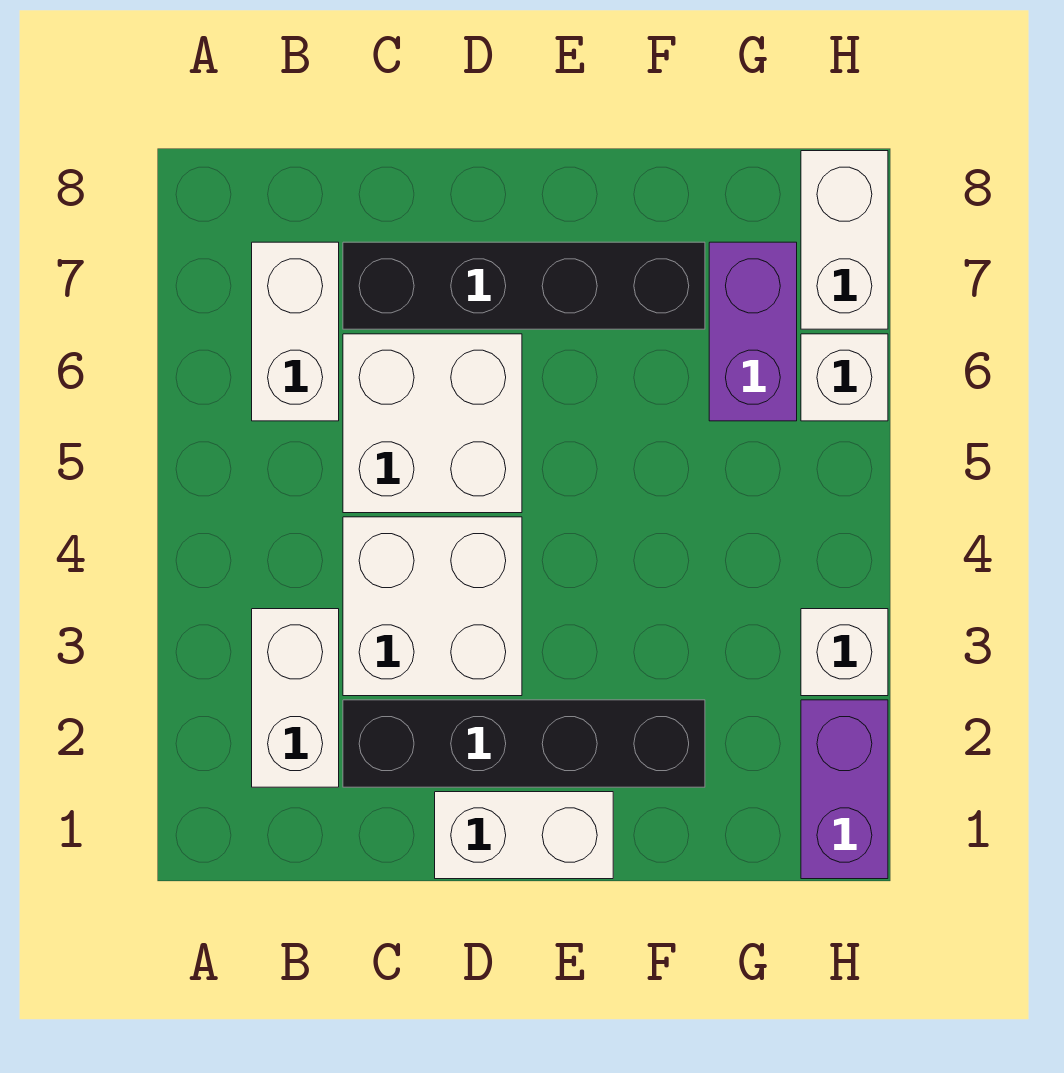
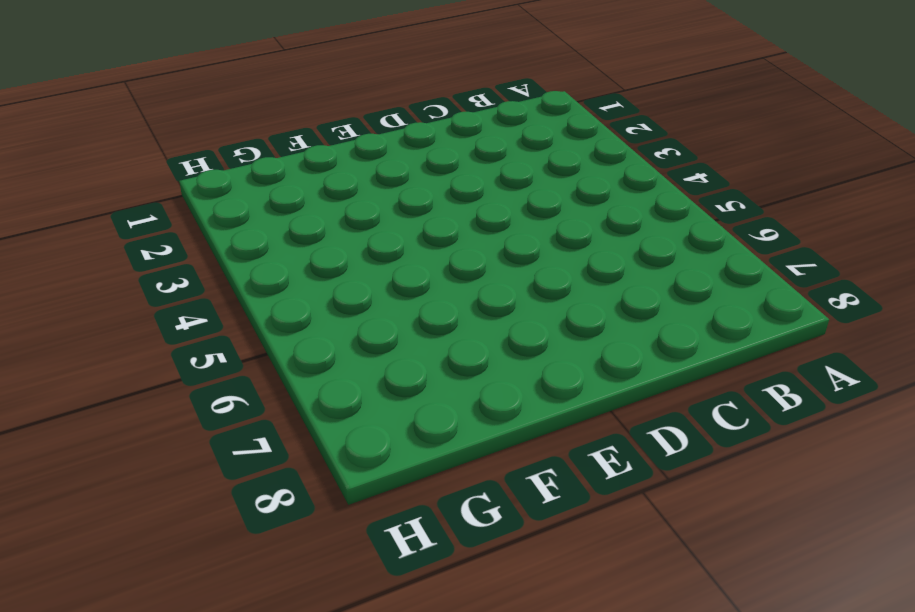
none -> white brick B2:B3 level 1
none -> white brick B6:B7 level 1
none -> black brick C2:F2 level 1

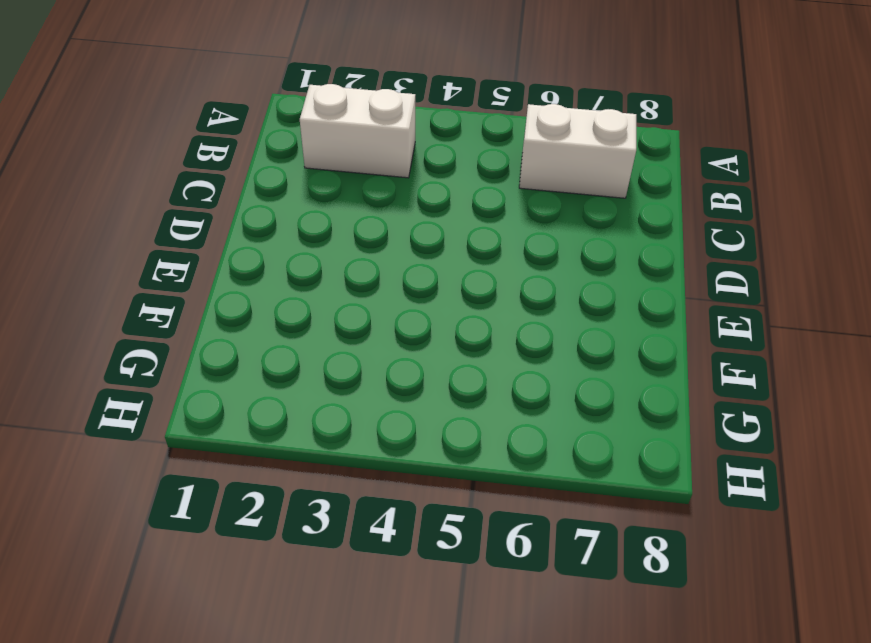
none -> black brick C2:F2 level 1
none -> white brick C3:D4 level 1
none -> white brick C5:D6 level 1

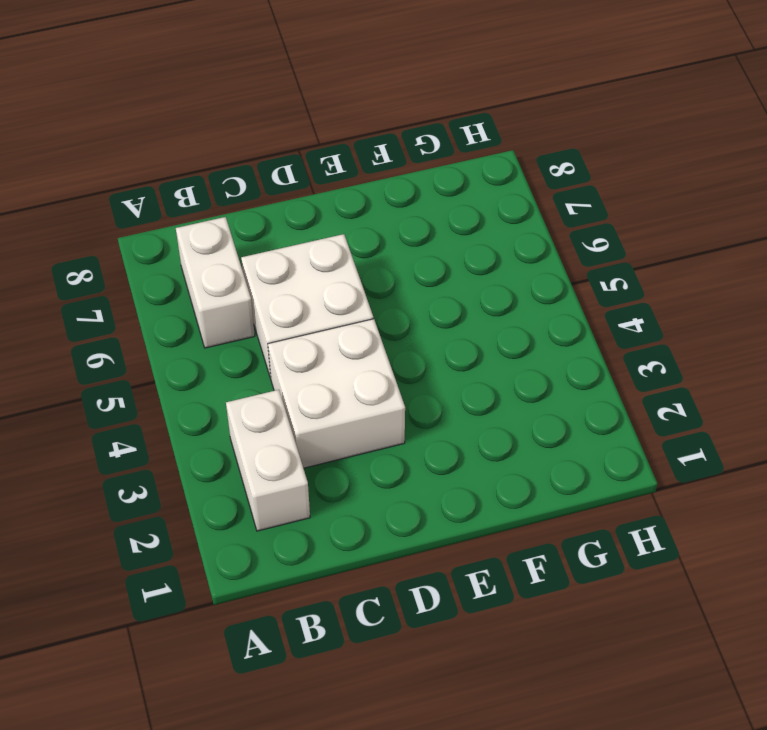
none -> black brick C2:F2 level 1
none -> black brick C7:F7 level 1
none -> white brick D1:E1 level 1

